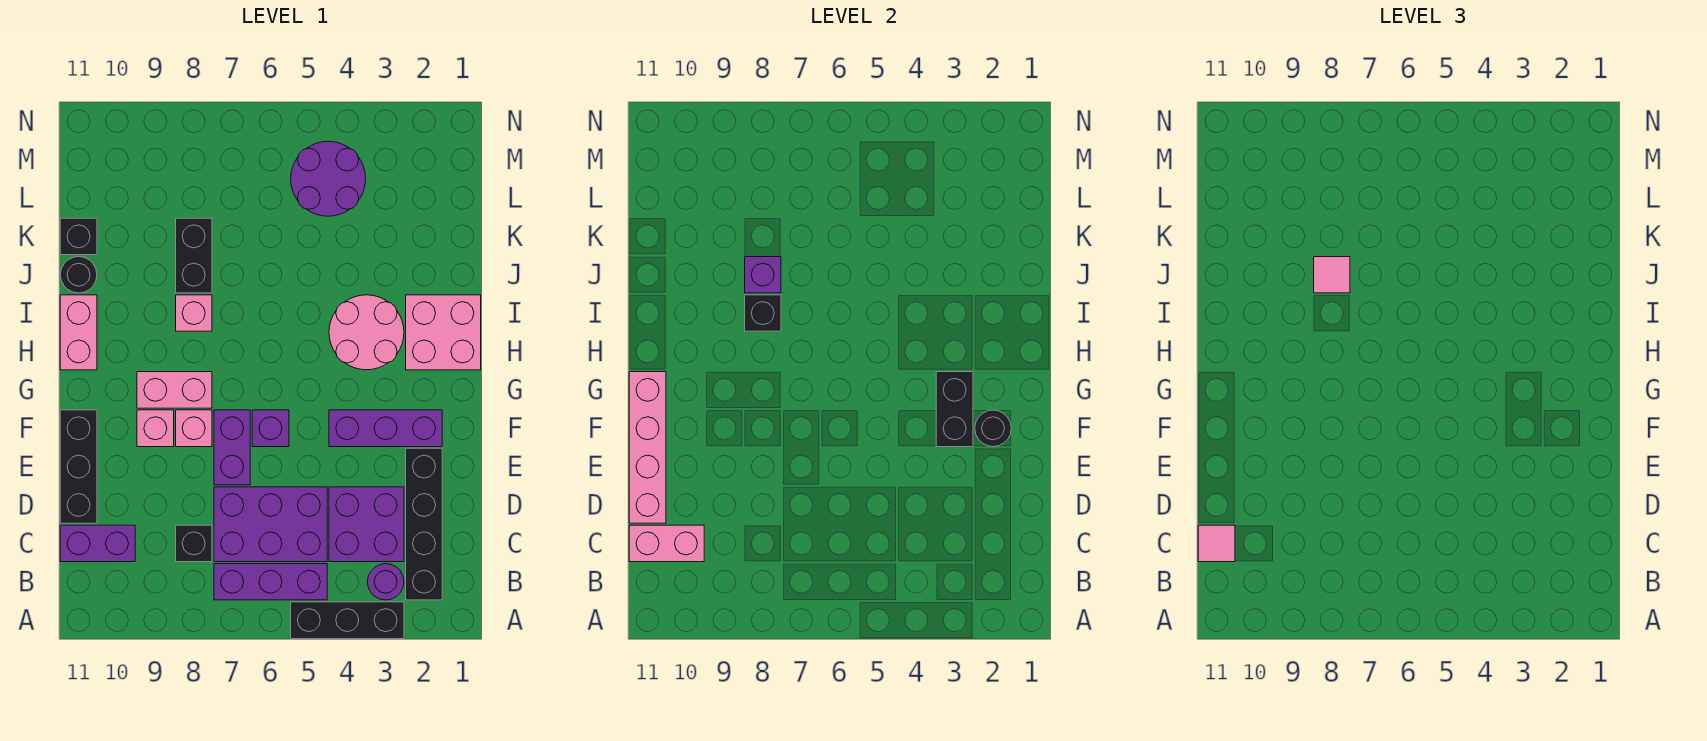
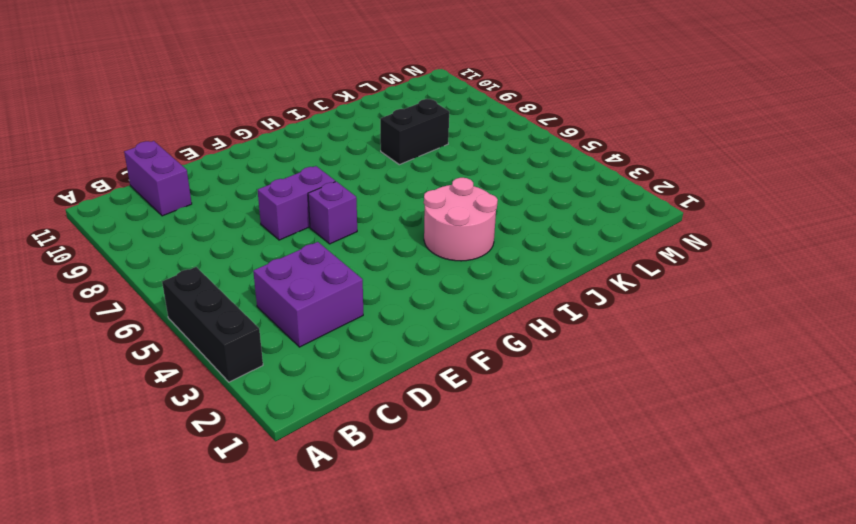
none -> black brick B2:E2 level 1
none -> purple round brick B3 level 1
none -> purple brick B5:B7 level 1
none -> purple brick C5:D7 level 1

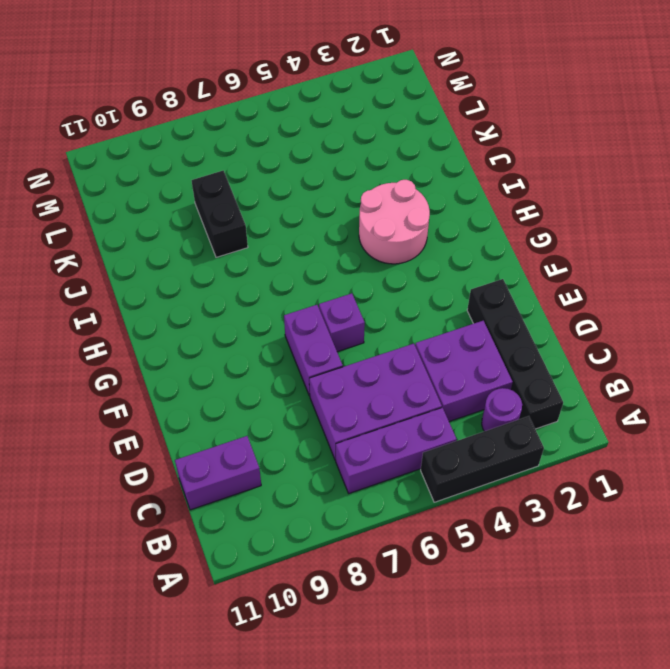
none -> black brick C8 level 1
none -> black brick D11:F11 level 1
none -> purple brick F2:F4 level 1
none -> pink brick F8 level 1

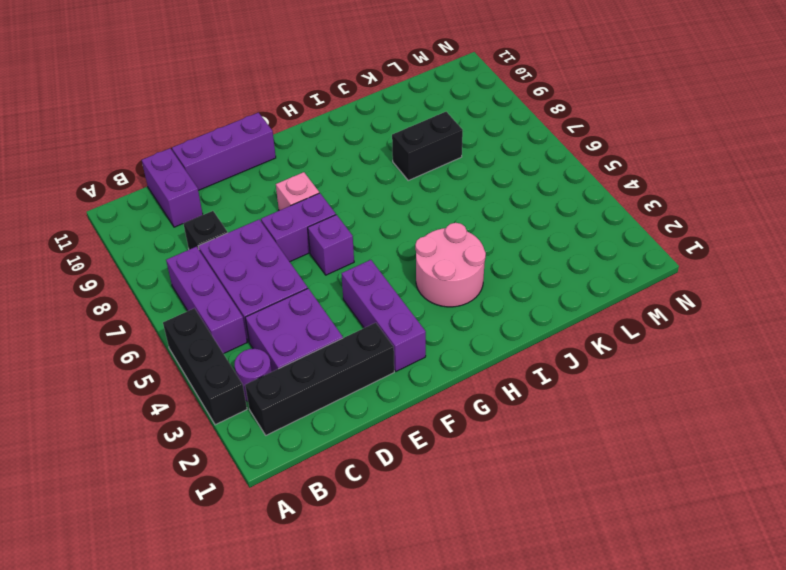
purple brick D11:F11 level 1 -> black brick D11:F11 level 1
none -> pink brick F9 level 1
none -> pink brick G8:G9 level 1
none -> pink brick H1:I2 level 1
none -> pink brick H11:I11 level 1

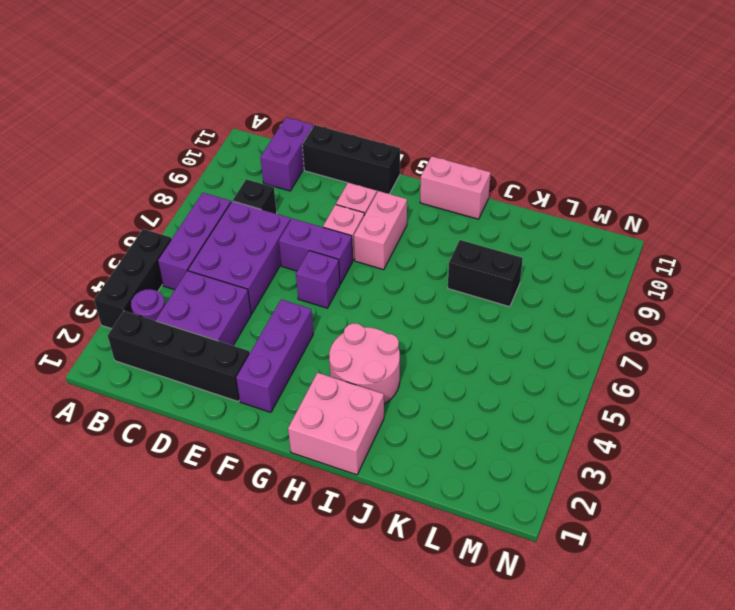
none -> pink brick I8 level 1
none -> black round brick J11 level 1
none -> black brick K11 level 1
none -> purple round brick L4:M5 level 1

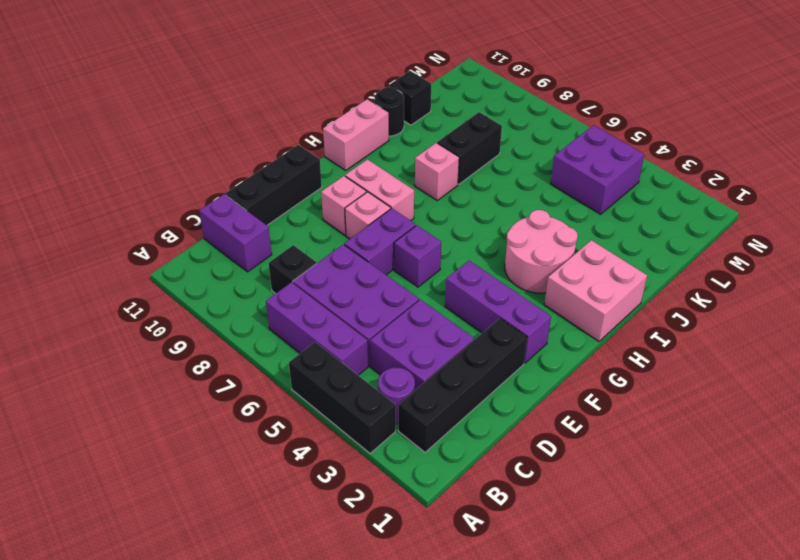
purple brick L4:M5 level 1 -> purple round brick L4:M5 level 1
none -> pink brick C10:C11 level 2
none -> pink brick D11:G11 level 2
none -> black round brick F2 level 2
none -> black brick F3:G3 level 2

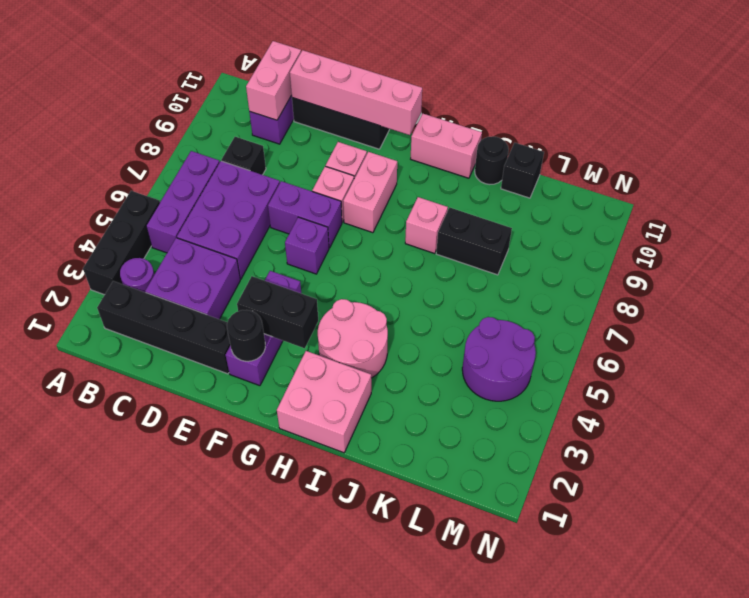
none -> black brick I8 level 2
none -> purple brick J8 level 2
none -> pink tile C11 level 3
none -> pink tile J8 level 3

